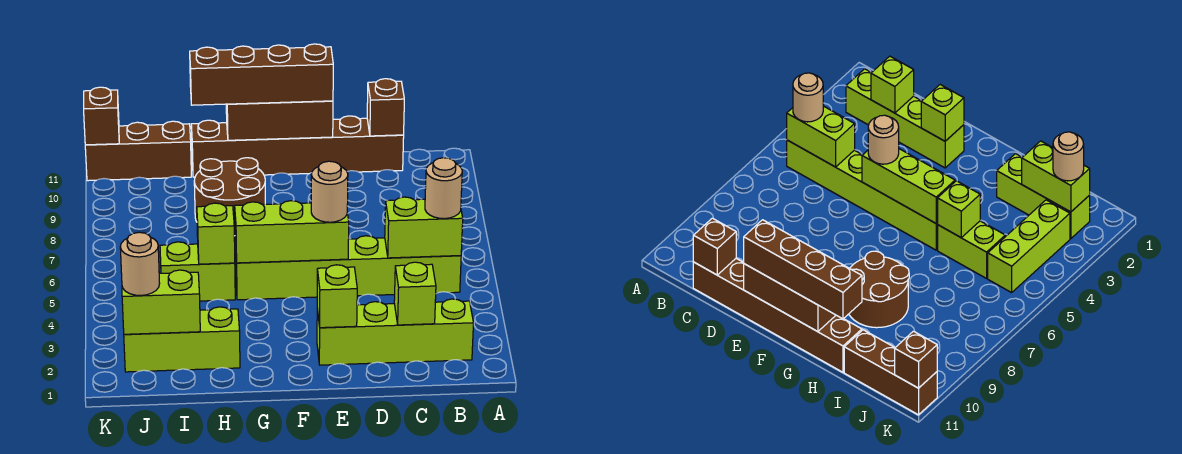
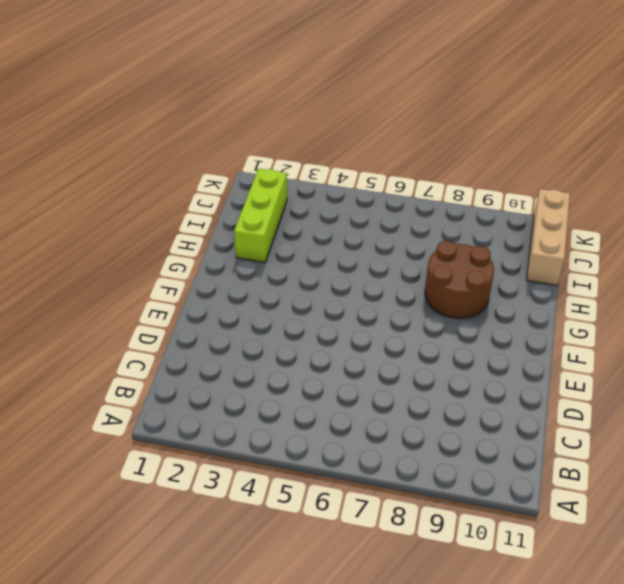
tan brick I11:K11 level 1 -> brown brick I11:K11 level 1
none -> lime brick B2:E2 level 1
none -> lime brick B5:G5 level 1
none -> brown brick C11:H11 level 1

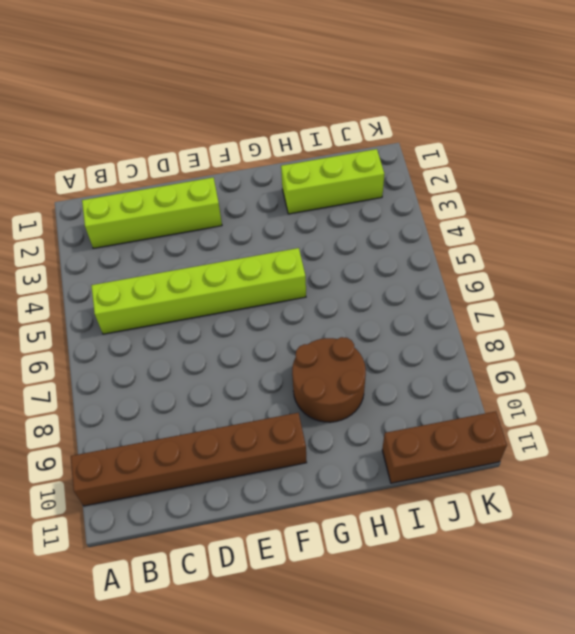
brown brick A10:F10 level 1 -> brown brick C11:H11 level 1
none -> lime brick H5:I5 level 1
none -> lime brick J3:J5 level 1
none -> lime brick B5:C5 level 2

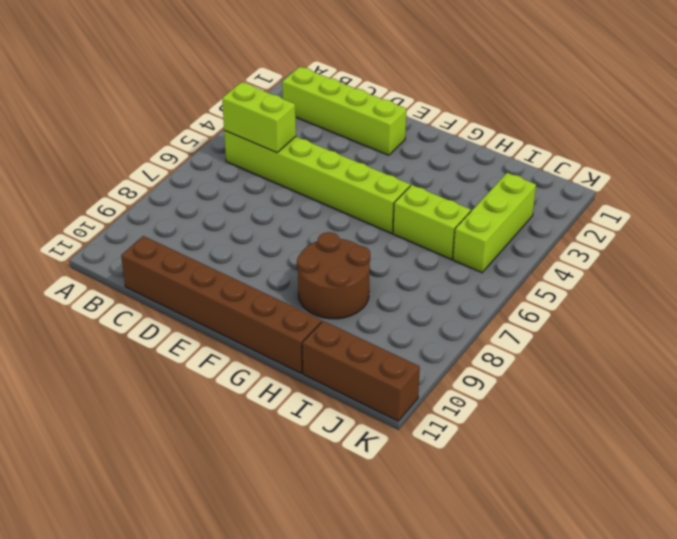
none -> lime brick H2:J2 level 1
none -> lime brick C2 level 2
none -> brown brick C11 level 2

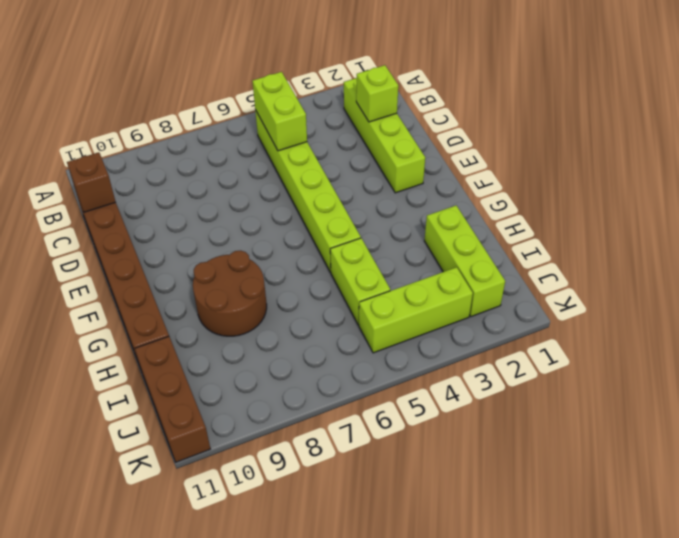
none -> lime brick E2 level 2
none -> lime brick E5:G5 level 2
none -> brown brick E11:G11 level 2

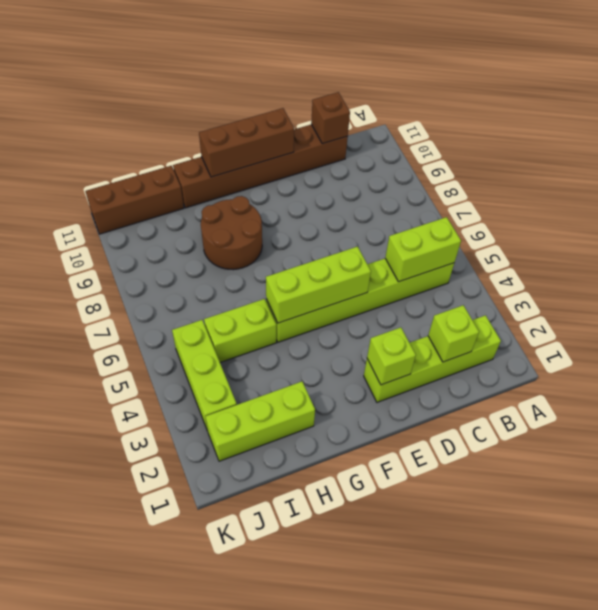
none -> lime brick H5 level 2
none -> lime brick I2:J2 level 2
none -> brown brick K11 level 2

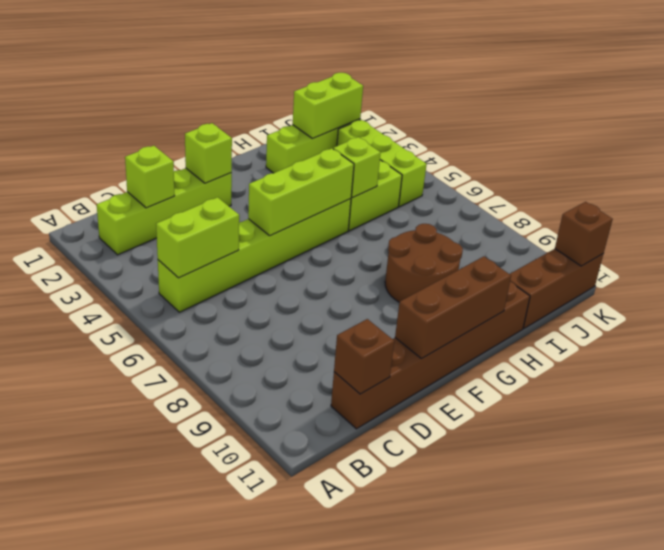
none -> tan round brick B5 level 3
none -> tan round brick E5 level 3
none -> brown brick E11:H11 level 3

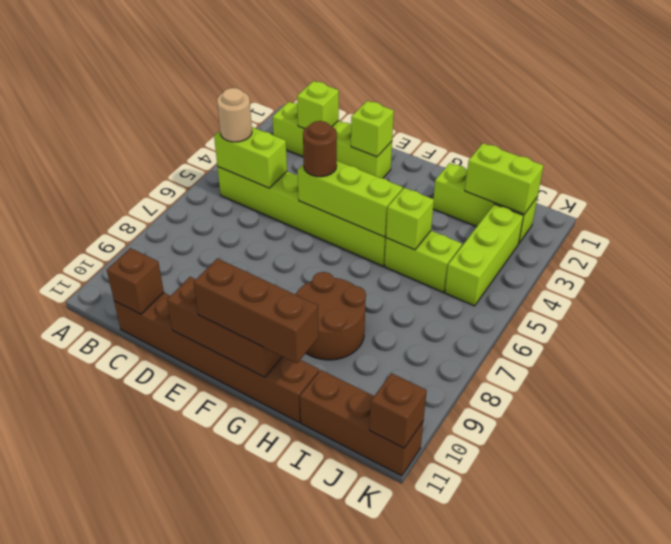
brown round brick E5 level 3 -> tan round brick E5 level 3
brown brick F11:H11 level 3 -> brown brick E11:H11 level 3
none -> tan round brick J2 level 3

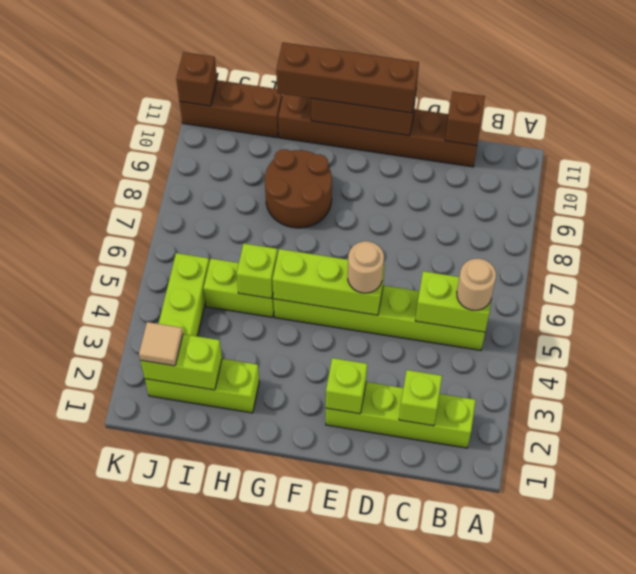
tan tile J2 level 3 -> tan round brick J2 level 3

